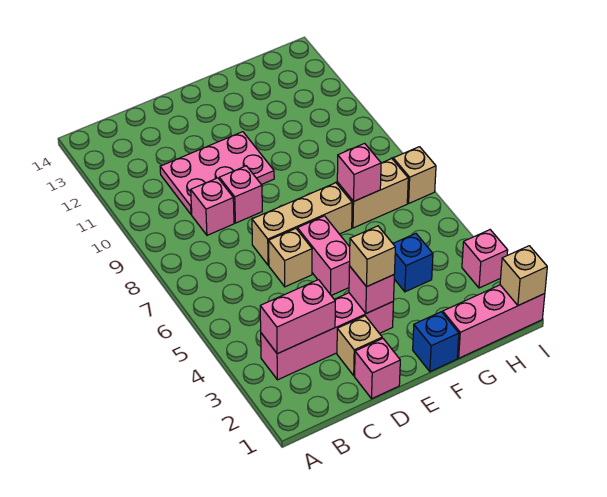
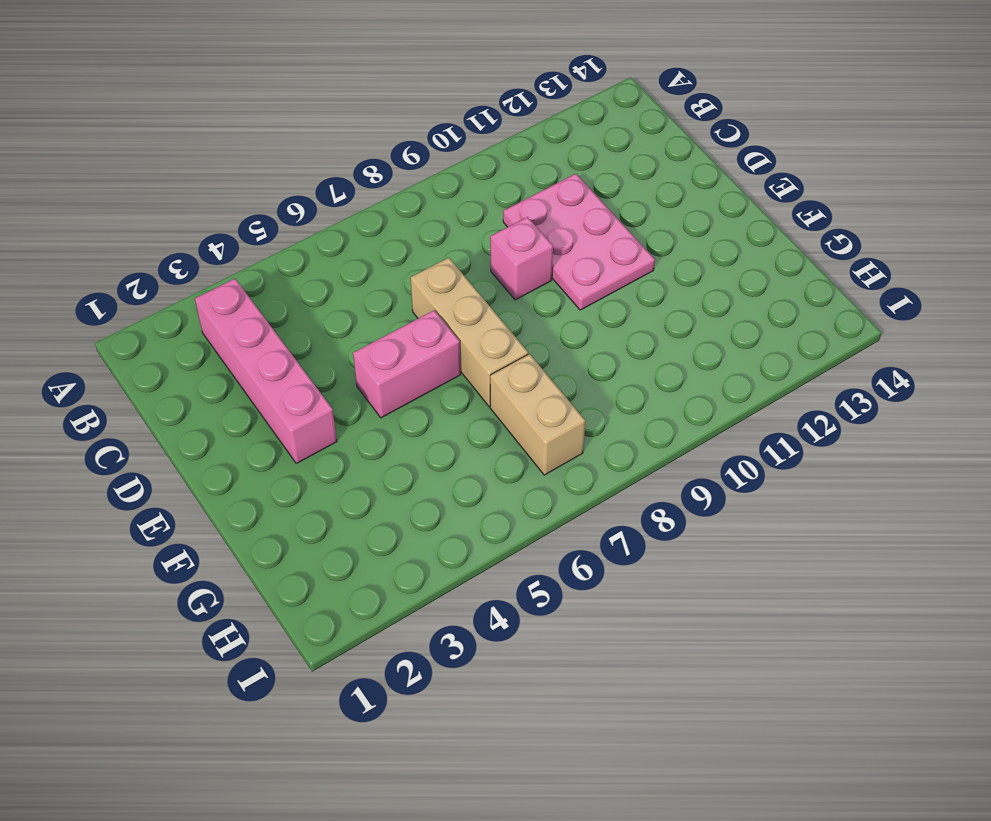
none -> pink brick C9 level 1
none -> pink brick D1 level 1
none -> tan brick D2 level 1

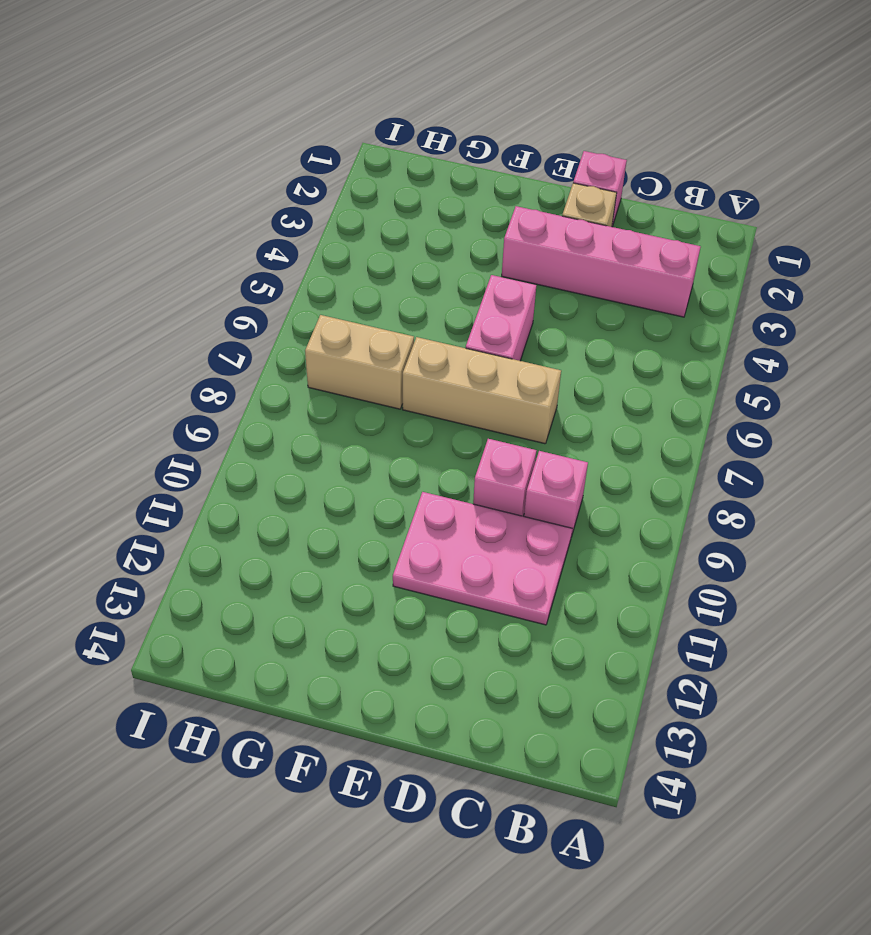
none -> tan brick D6 level 1
none -> blue brick F1 level 1
none -> pink brick G1:I1 level 1

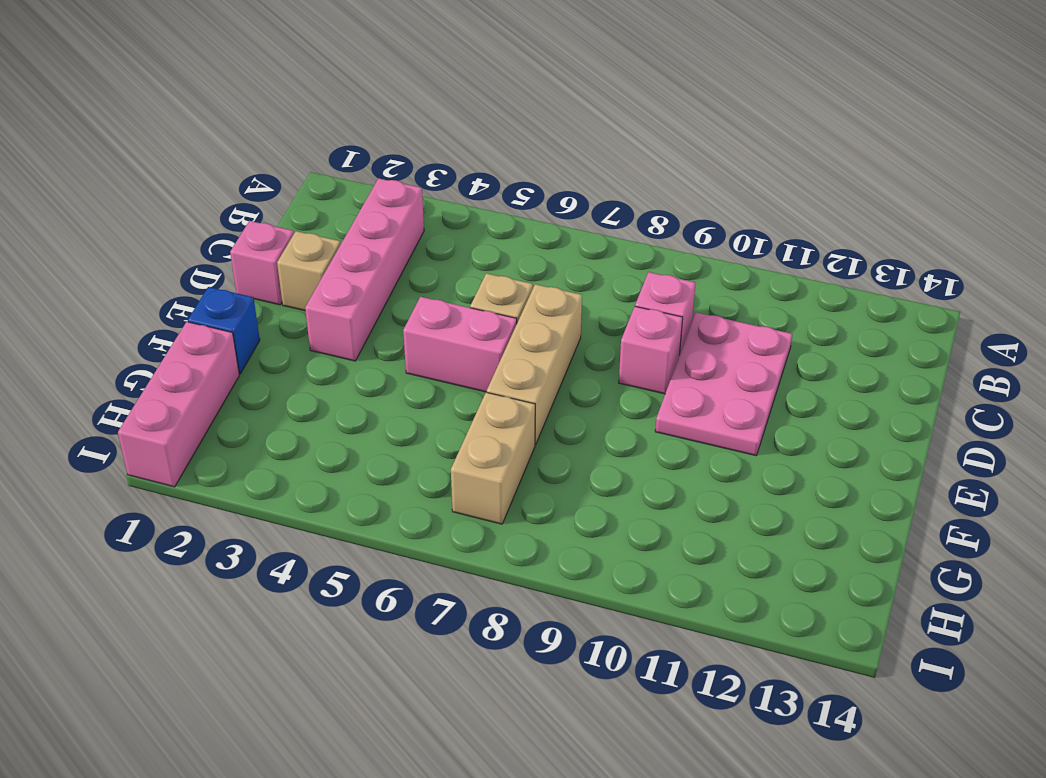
none -> blue brick G4 level 1
none -> pink brick I3 level 1
none -> tan brick I7 level 1

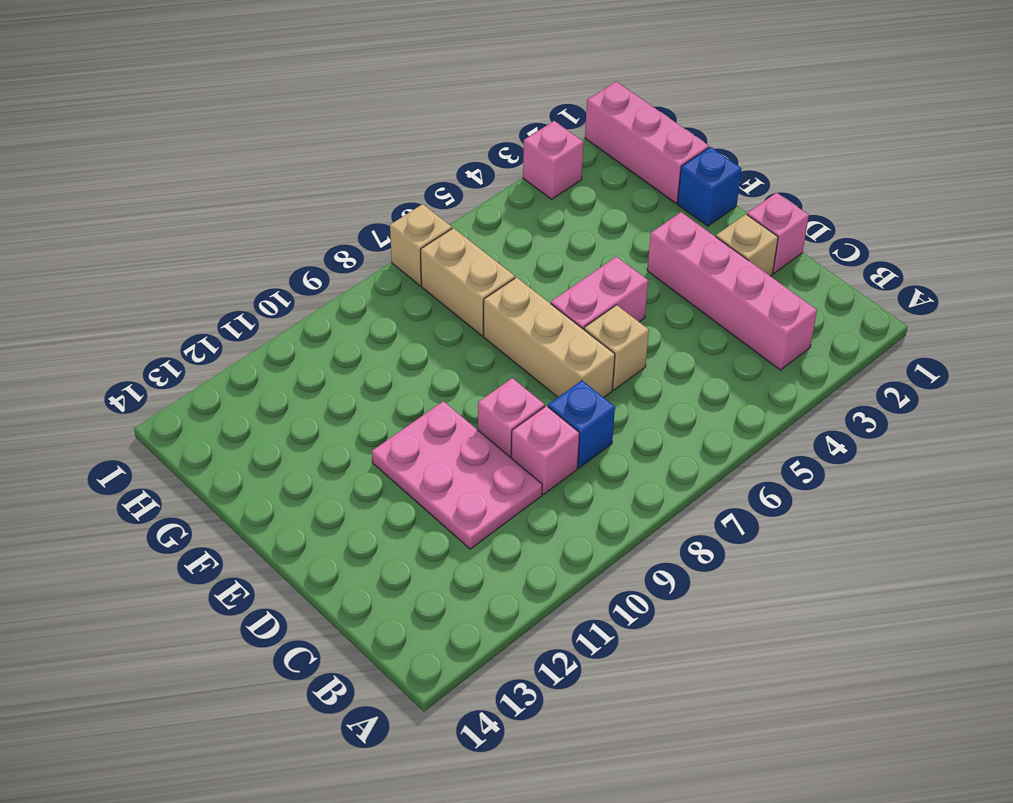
blue brick C8 level 1 -> blue brick G4 level 1
none -> pink brick B3:C3 level 2
none -> pink brick E3 level 2
none -> pink brick G7 level 2

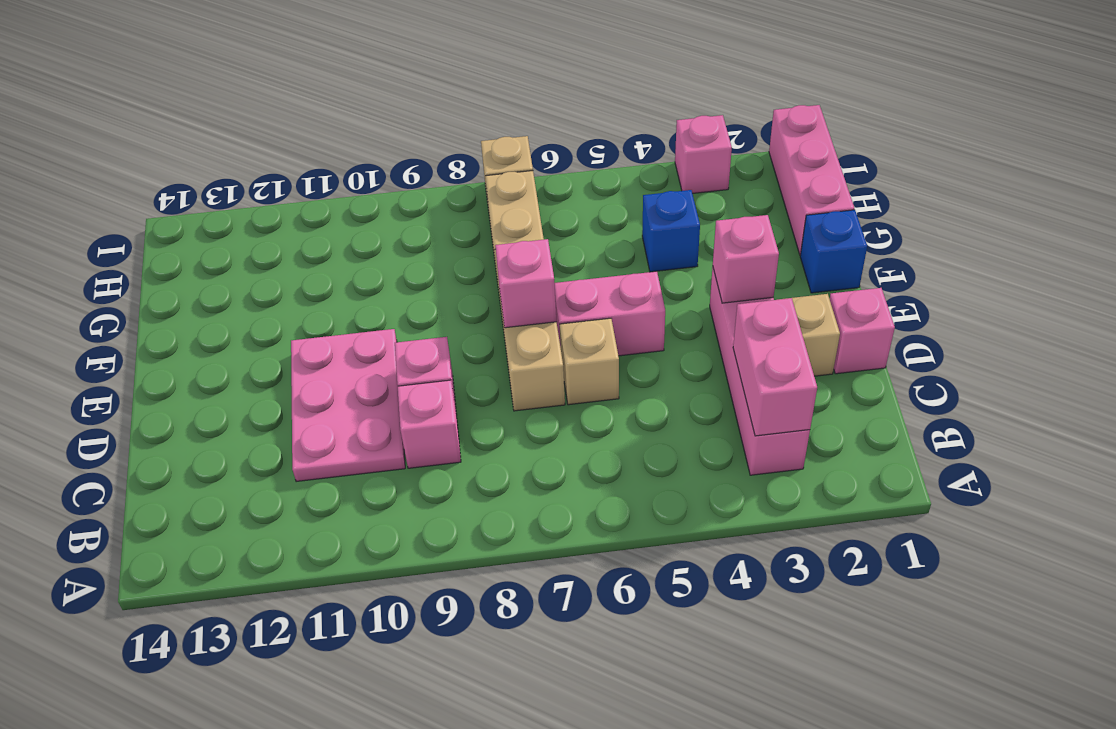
pink brick E7 level 2 -> pink brick G7 level 2
none -> tan brick I1 level 2
none -> tan brick E3 level 3

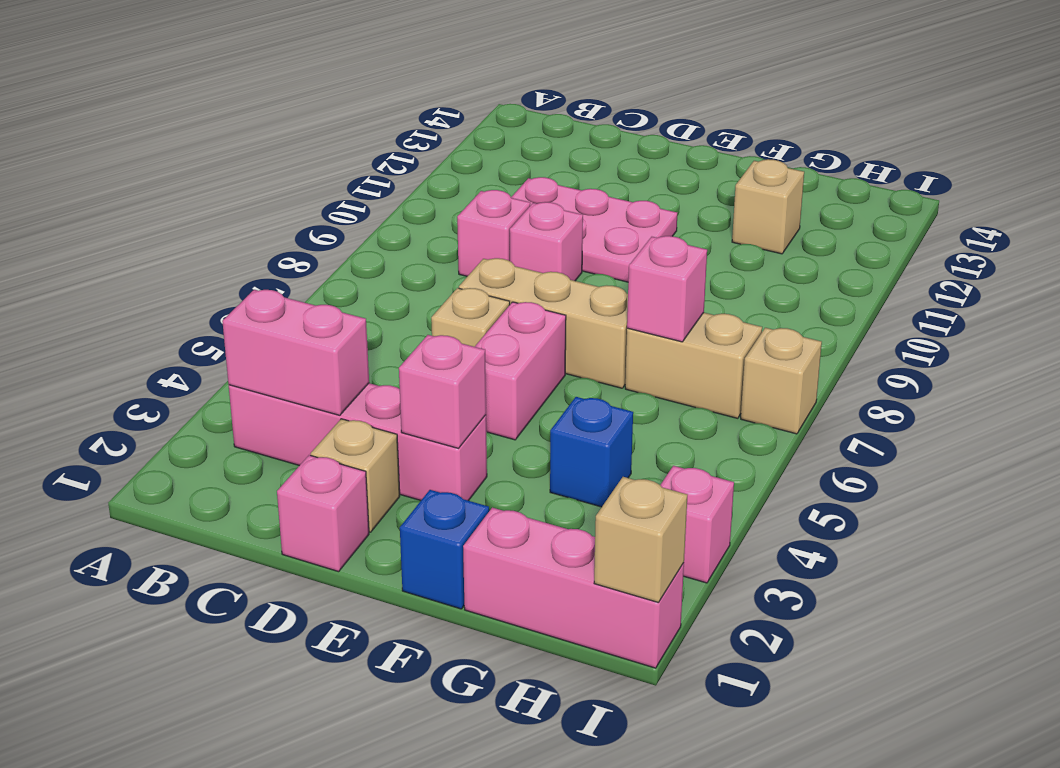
tan brick G12 level 1 -> tan brick E3 level 3

